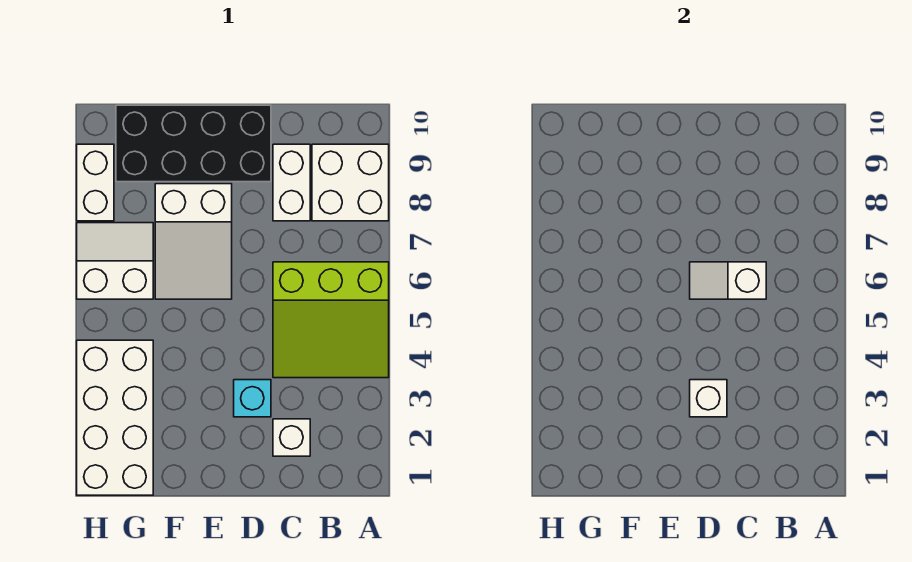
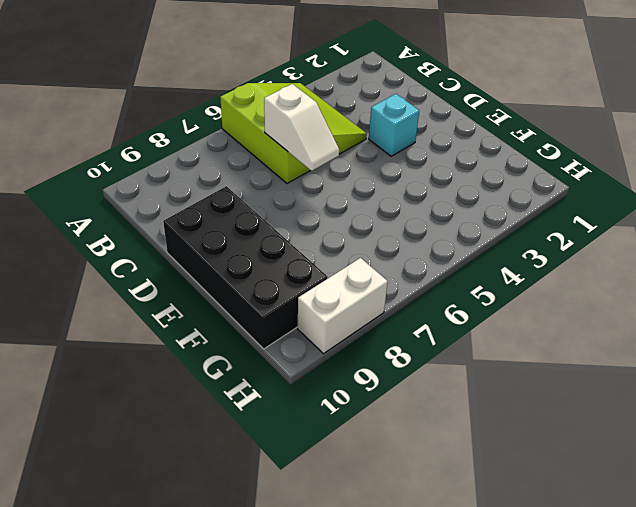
none -> white brick A8:B9 level 1
none -> white brick C2 level 1
none -> white brick C8:C9 level 1

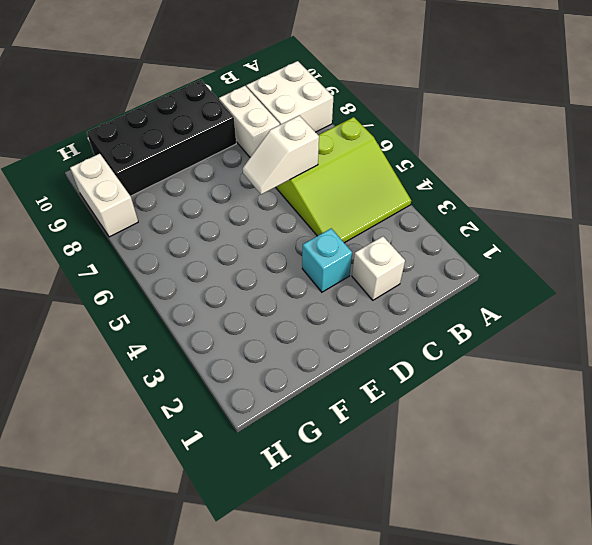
none -> white slope E6:F8 level 1 top 8
none -> white brick G1:H4 level 1
none -> white slope G6:H7 level 1 top 6

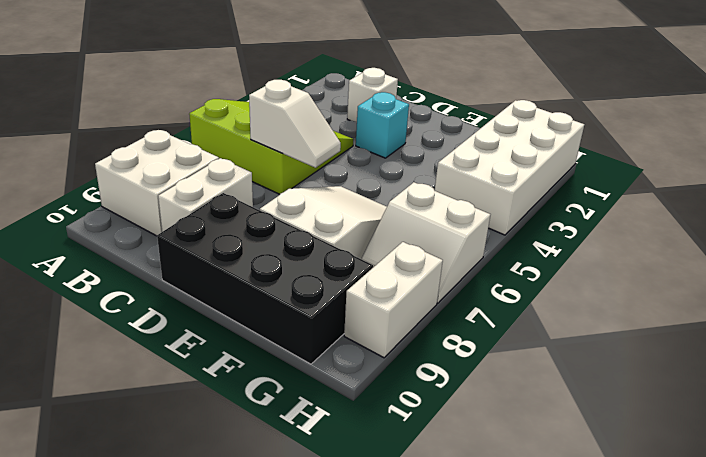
none -> white brick D3 level 2

